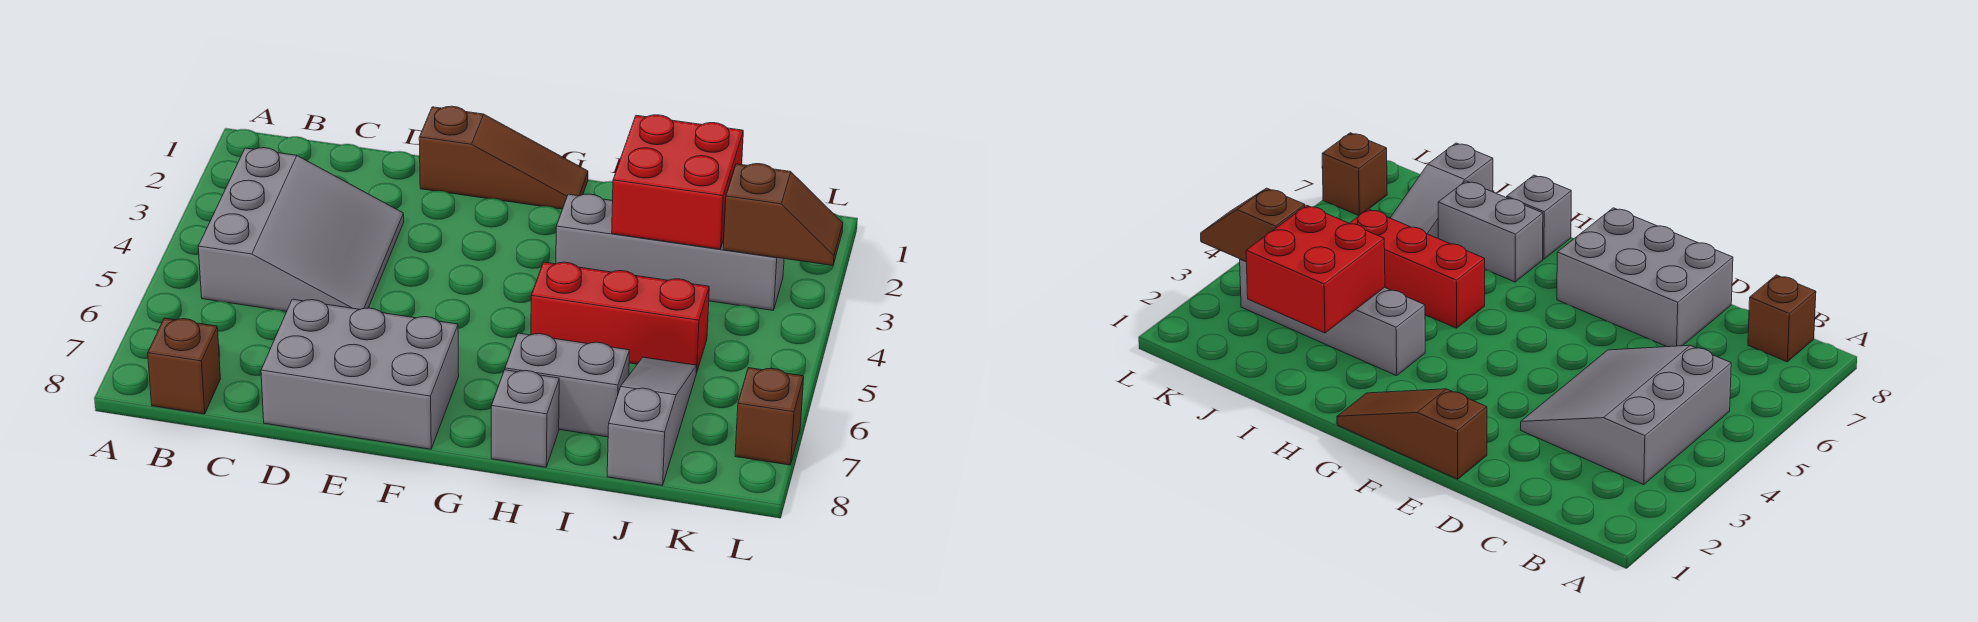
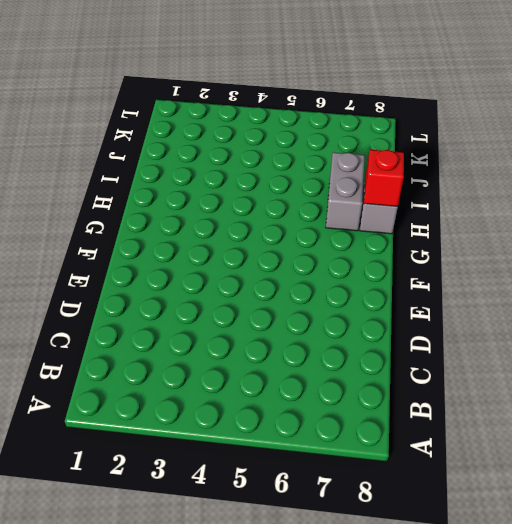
red brick H8 level 2 -> none
none -> grey slope B3:D5 level 1 top B
none -> brown brick B8 level 1
none -> grey brick D7:F8 level 1

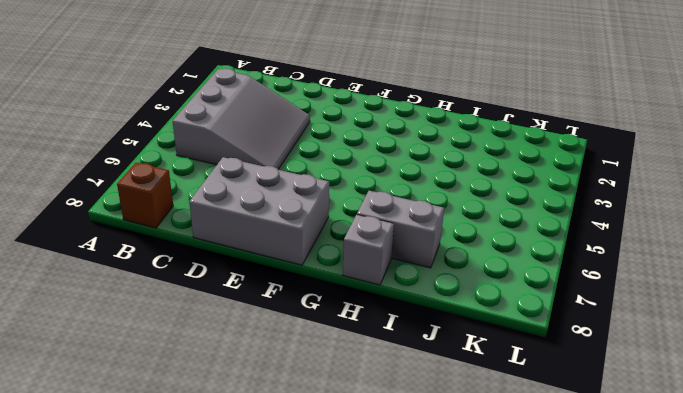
none -> brown slope E1:G1 level 1 top E
none -> grey brick H3:K3 level 1
none -> red brick H5:J5 level 1

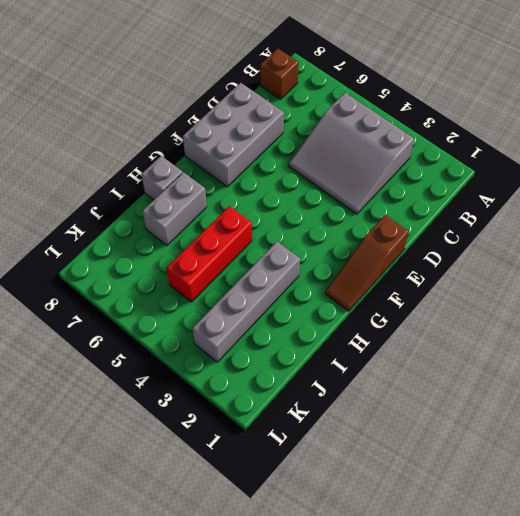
none -> grey slope J6:J8 level 1 top 8
none -> brown brick L7 level 1
none -> red brick I2:J3 level 2

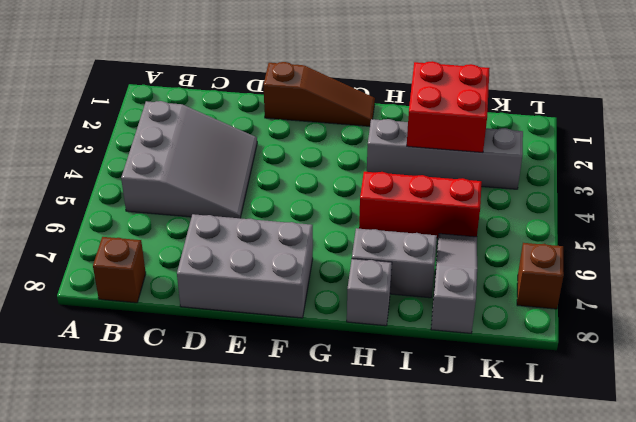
none -> brown slope K3:L3 level 2 top K

